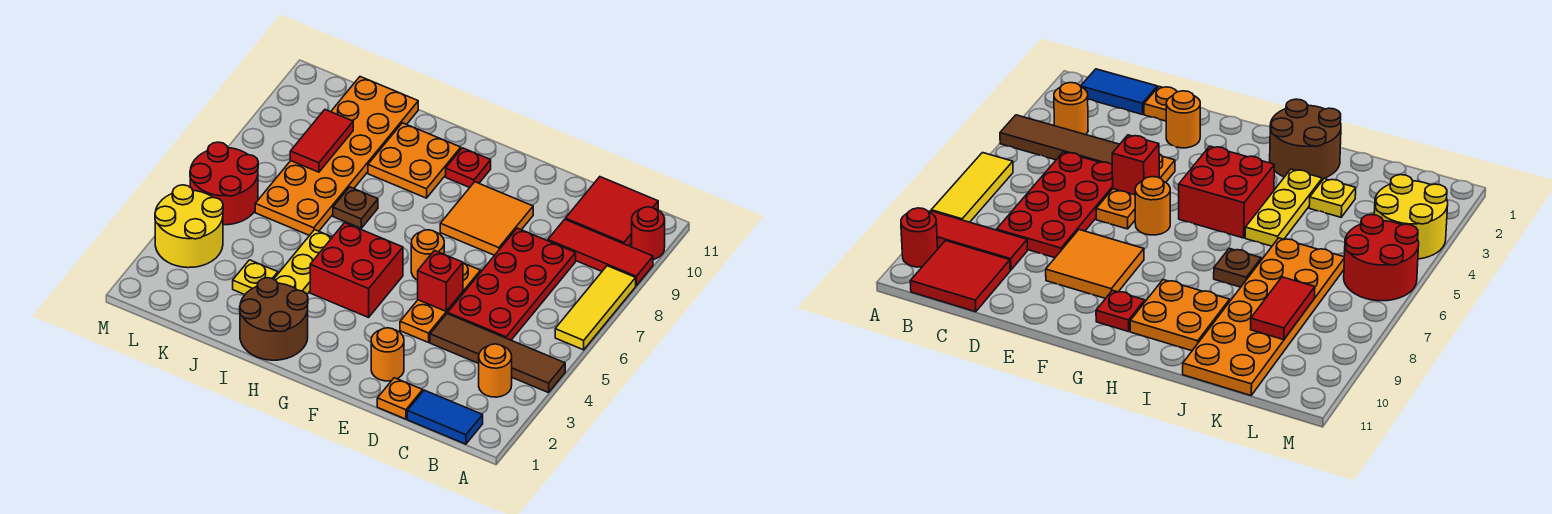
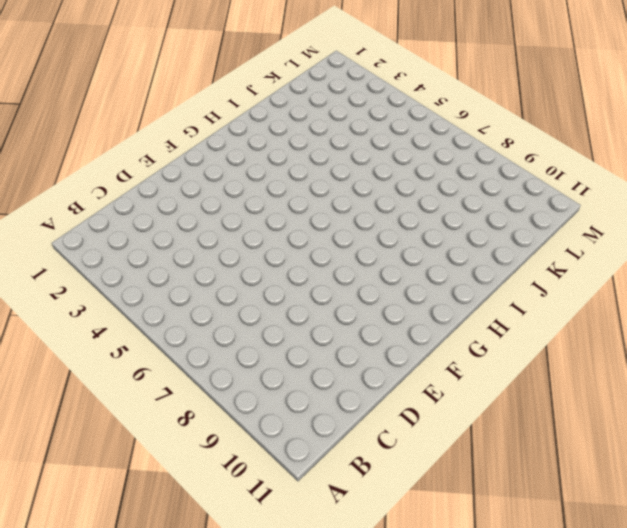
none -> brown tile A4:D4 level 1
none -> yellow tile A6:A8 level 1
none -> red tile A9:C9 level 1

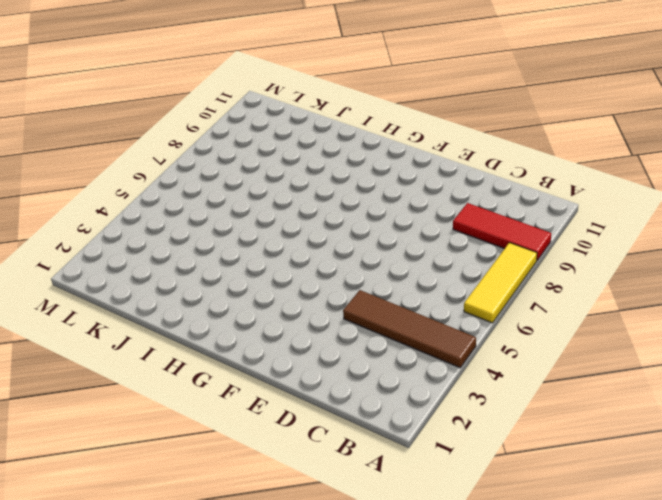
none -> red round brick A10 level 1
none -> blue tile B1:C1 level 1
none -> orange round brick B3 level 1

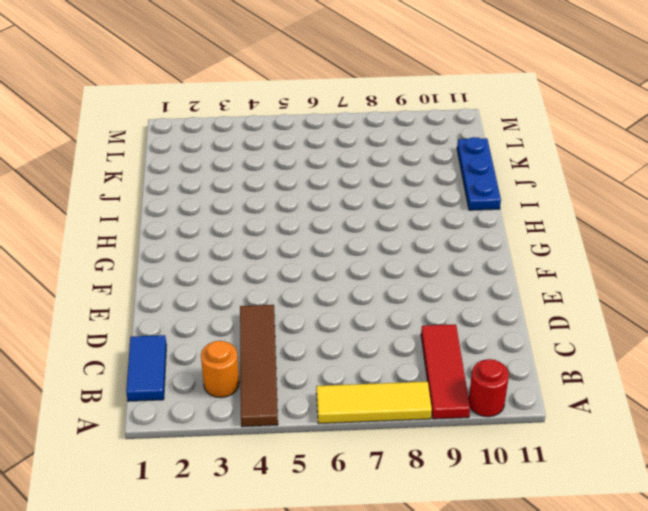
blue plate I11:K11 level 1 -> orange plate J6:K11 level 1
none -> red tile B10:C11 level 1
none -> red plate C5:D8 level 1
none -> orange plate D1 level 1

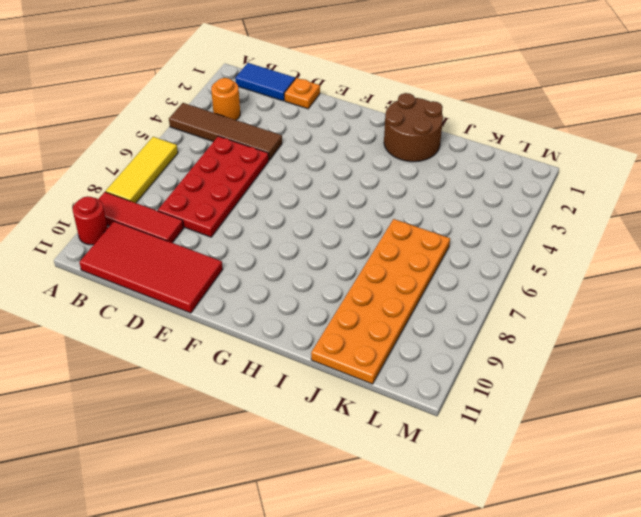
red tile B10:E11 level 1 -> red tile B10:C11 level 1
none -> orange round brick E2 level 1
none -> orange plate E4:E6 level 1
none -> orange tile E8:F9 level 1

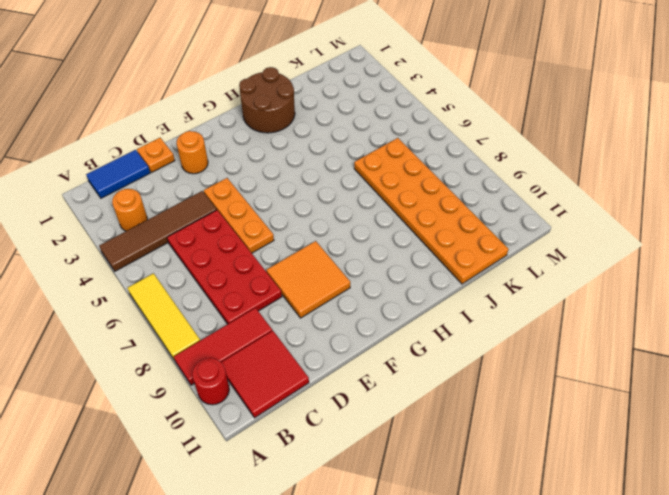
none -> orange round brick F6 level 1
none -> red brick G4:H5 level 1
none -> red plate G10 level 1

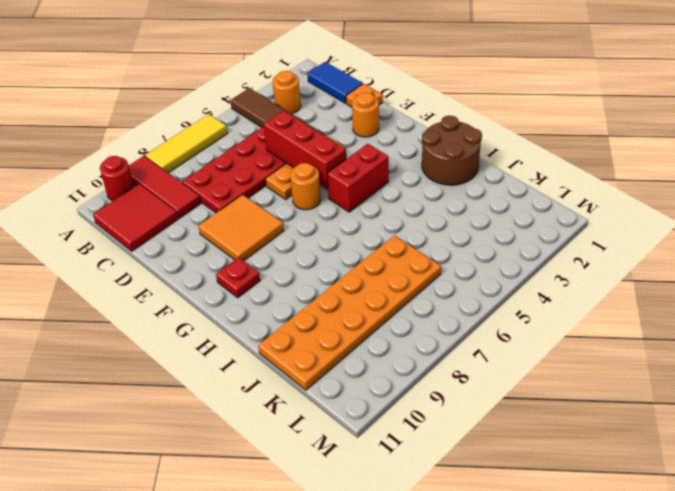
red brick D5:F5 level 2 -> red brick E5 level 2
red brick G4:G5 level 1 -> red brick G4:H5 level 1
none -> orange plate H9:I10 level 1
none -> yellow plate I3:I5 level 1
none -> brown plate I7 level 1

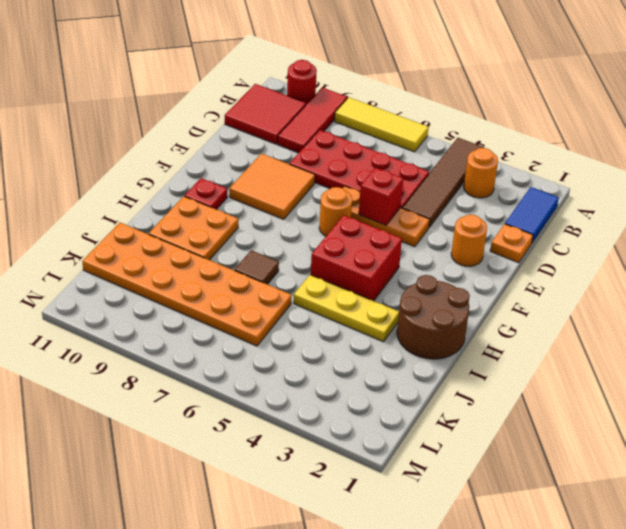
brown tile I7 level 1 -> brown plate I7 level 1
none -> yellow plate J3 level 1
none -> yellow round brick L3:M4 level 1
none -> red round brick L5:M6 level 1

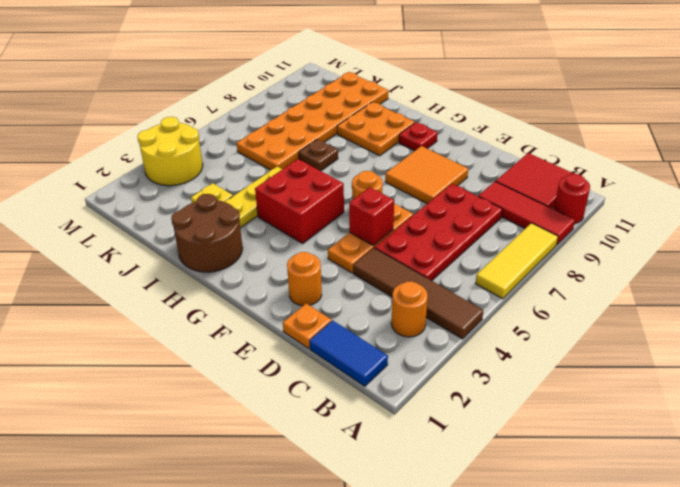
none -> red round brick L5:M6 level 1
none -> red tile K8:K9 level 2

